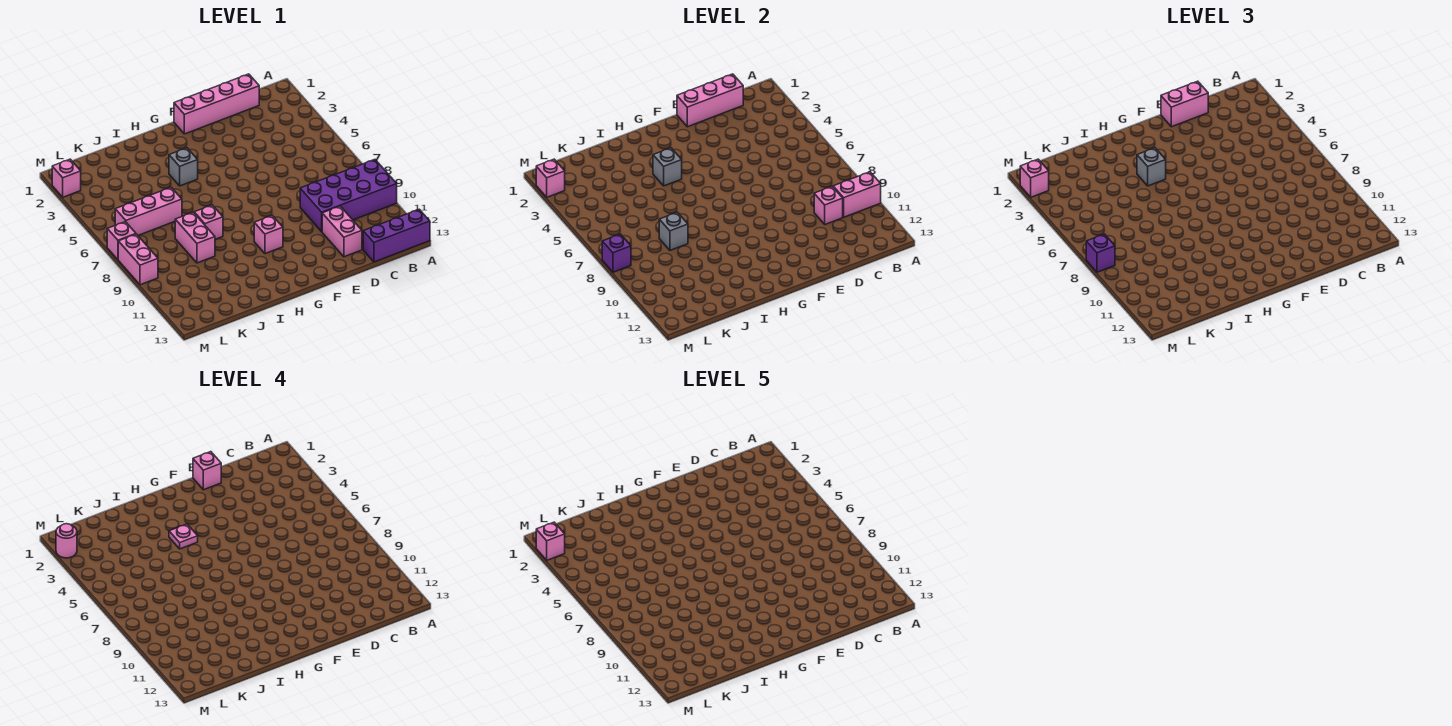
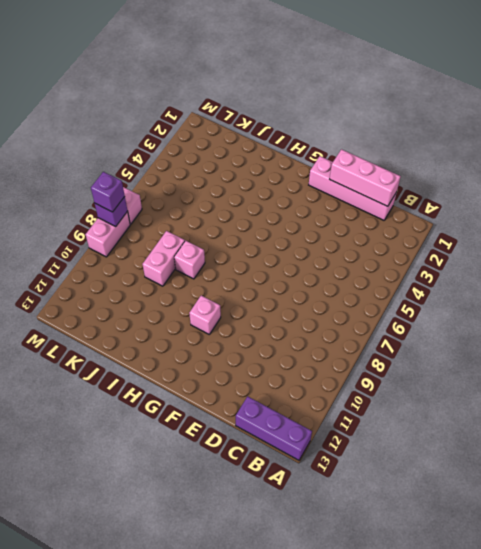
none -> purple brick A9:D10 level 1
none -> pink brick D11:D12 level 1
none -> grey brick H4 level 1

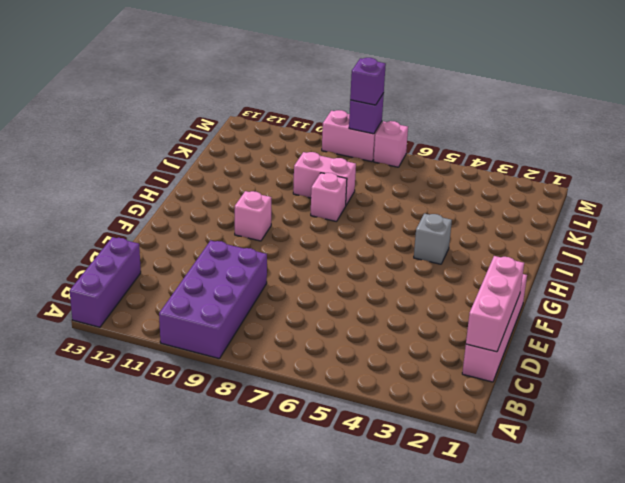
none -> pink brick D11:D12 level 1
none -> pink brick J6:L6 level 1
none -> pink brick M2 level 1

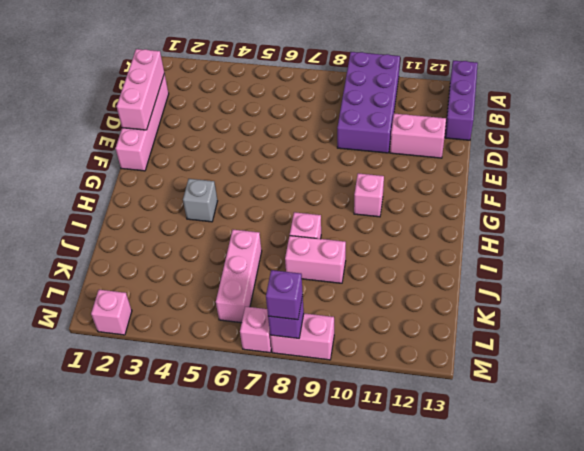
none -> pink brick A10:B10 level 2
none -> pink brick C10 level 2
none -> grey brick H4 level 2

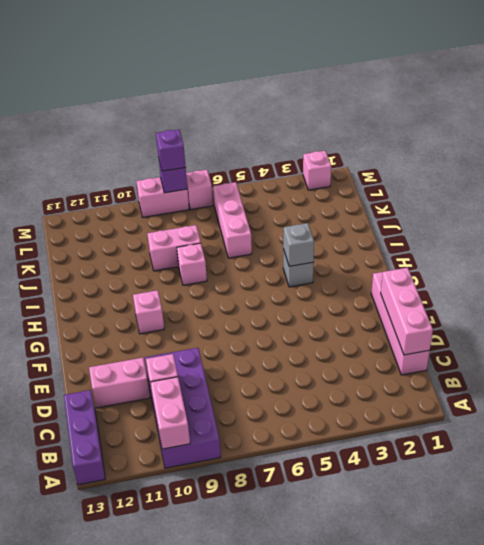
none -> grey brick J8 level 2
none -> pink brick M2 level 2
none -> pink brick D1:E1 level 3

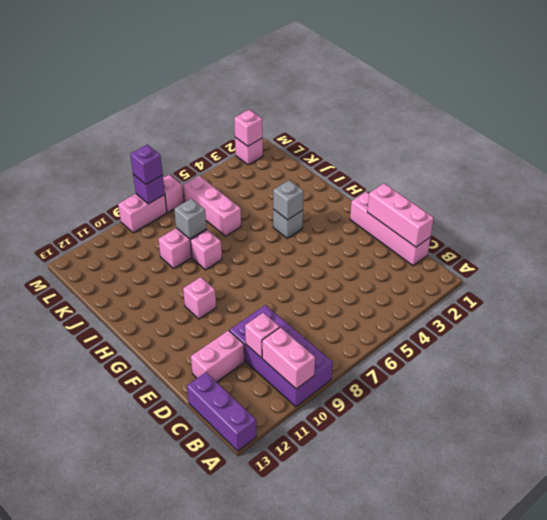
none -> pink brick D1:E1 level 3
none -> grey brick H4 level 3
none -> pink brick M2 level 3

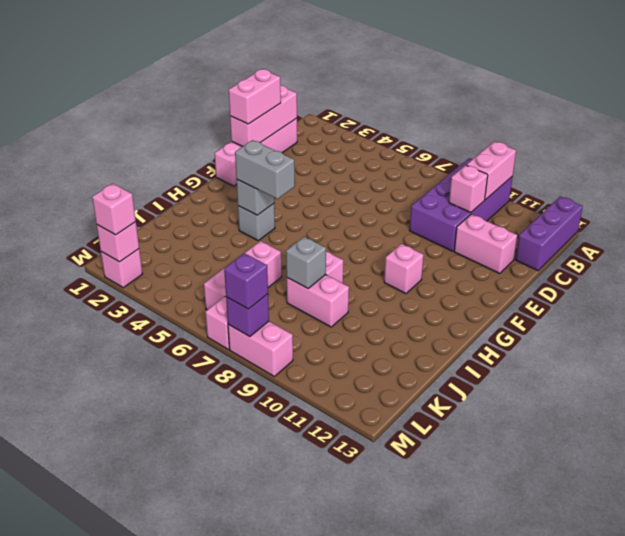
grey brick H4:H5 level 3 -> grey brick H4 level 3
none -> pink brick E1 level 4
none -> pink plate H4 level 4
none -> pink round brick M2 level 4

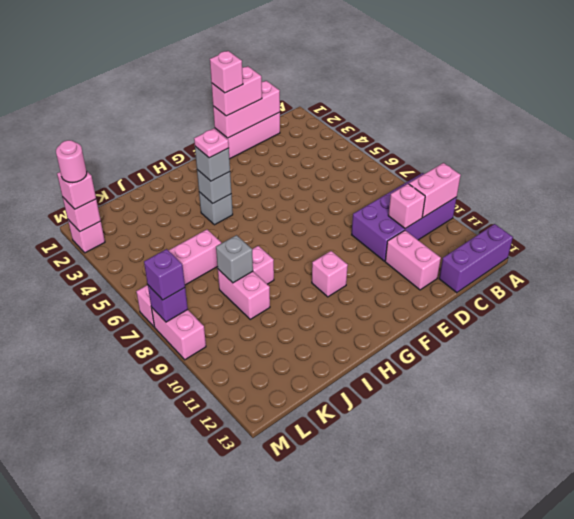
none -> pink brick M2 level 5

